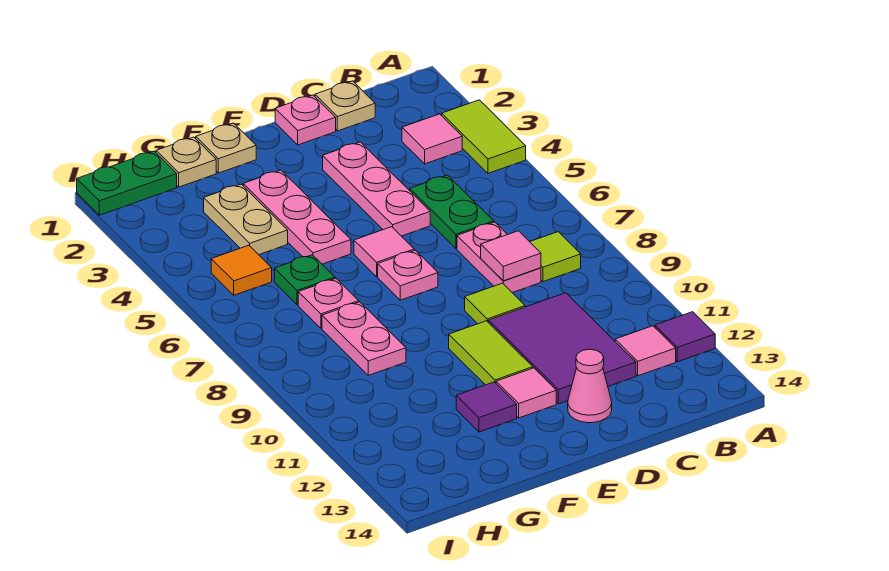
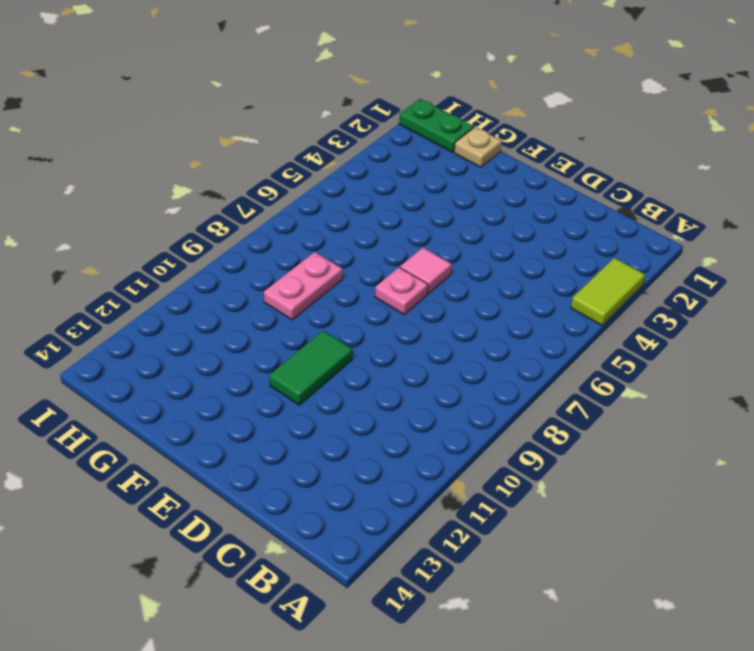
green tile E10:E11 level 1 -> lime tile E10:E11 level 1
none -> purple tile A12 level 1
none -> pink tile B3 level 1
none -> lime tile B8 level 1

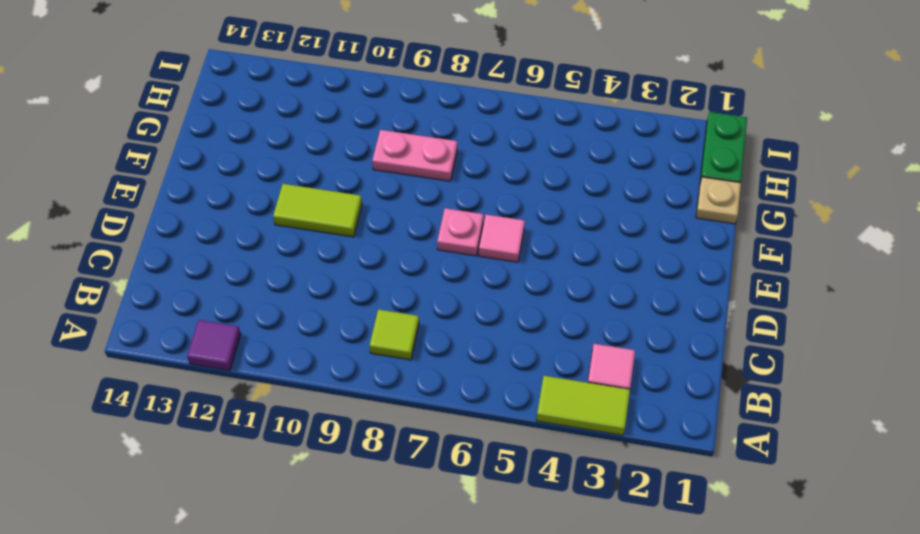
none -> pink tile B12 level 1
none -> tan plate C1 level 1
none -> green plate C5:C6 level 1

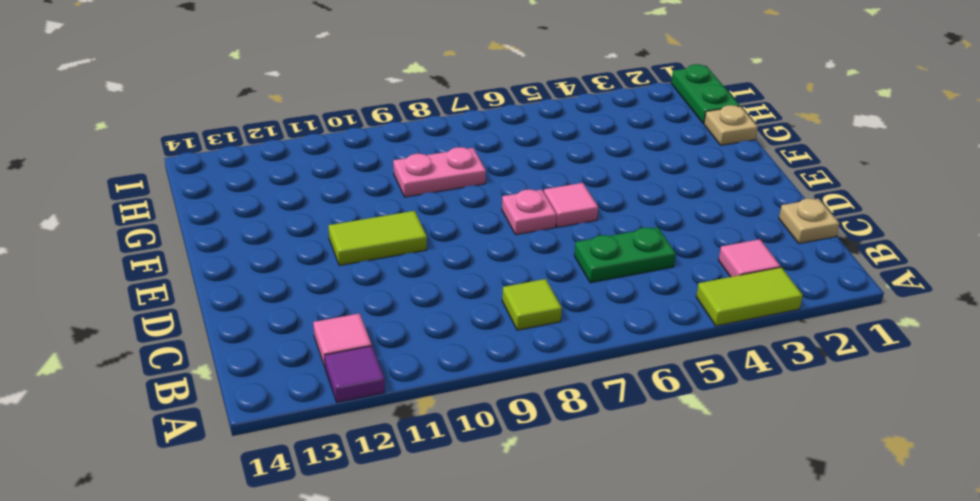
none -> pink plate C7:C8 level 1
none -> purple tile C10:D12 level 1
none -> pink plate D1 level 1

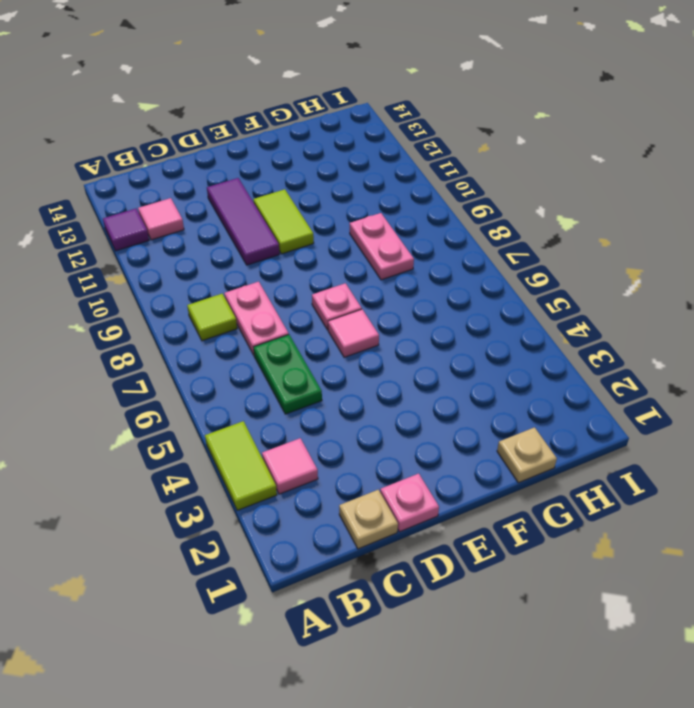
purple tile D10:D12 level 1 -> purple tile C10:D12 level 1
none -> pink plate D3:D5 level 1
none -> lime tile D9 level 1
none -> pink cone D13 level 1

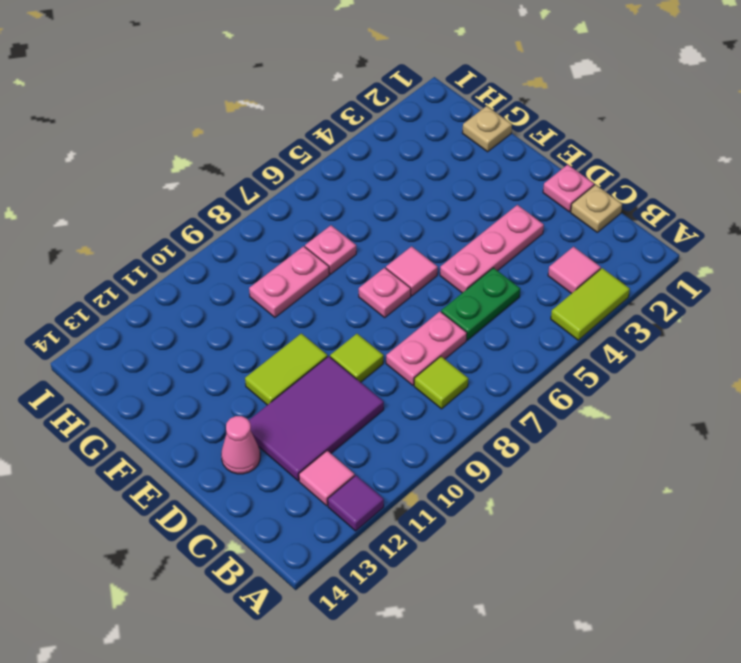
none -> pink tile E12 level 1
none -> tan plate F1 level 1
none -> pink plate F3:F5 level 1

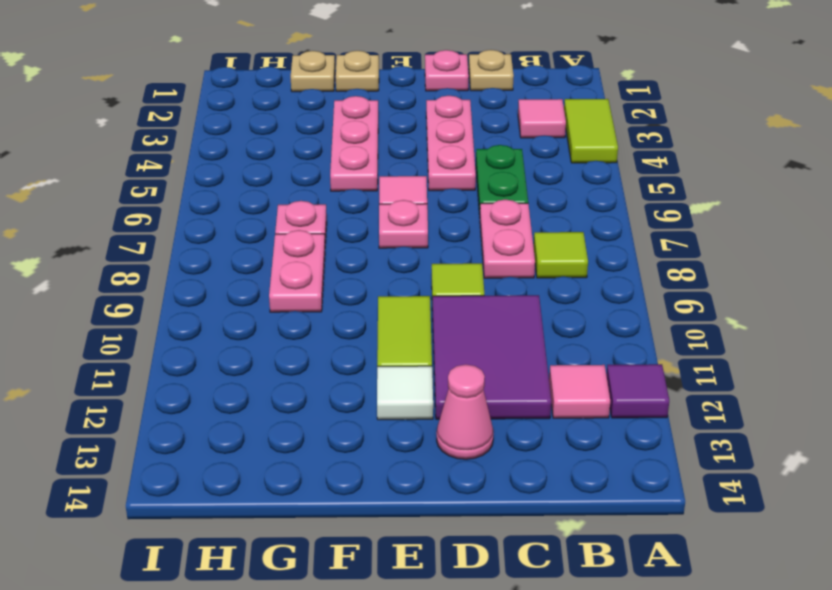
white tile E12 level 1 -> pink tile E12 level 1
none -> purple tile F12 level 1
none -> tan plate G3:G4 level 1
none -> green plate G6 level 1

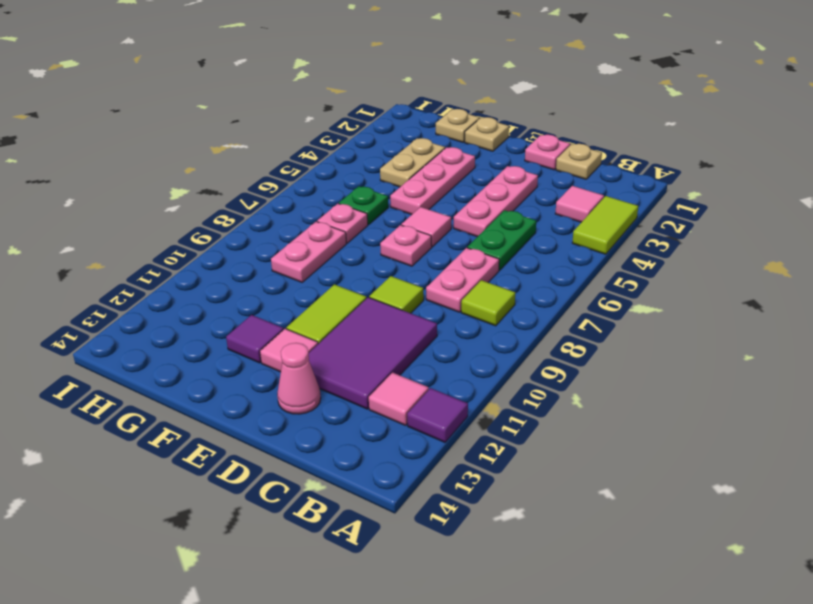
none -> green plate H1:I1 level 1
none -> orange tile H5 level 1
none -> pink tile C8 level 2

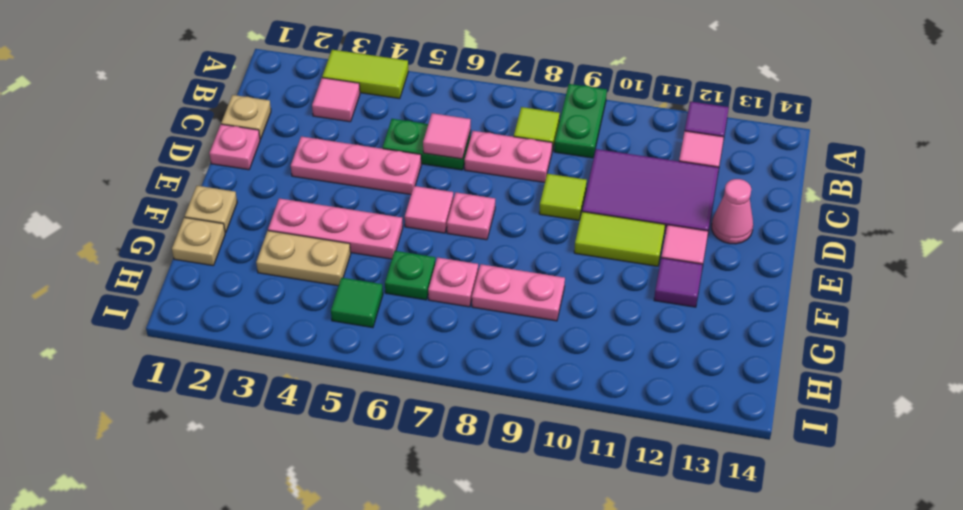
green plate A9:B9 level 1 -> green plate H1:I1 level 1
pink tile C6 level 2 -> pink tile C8 level 2
green tile H5 level 1 -> orange tile H5 level 1

